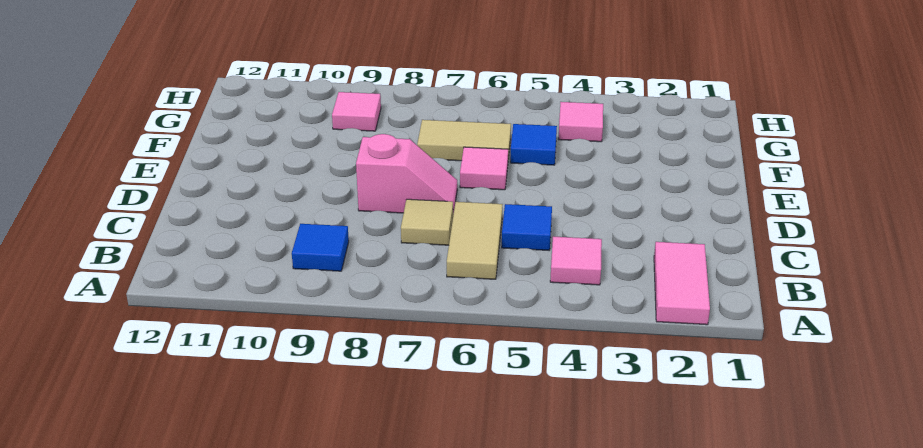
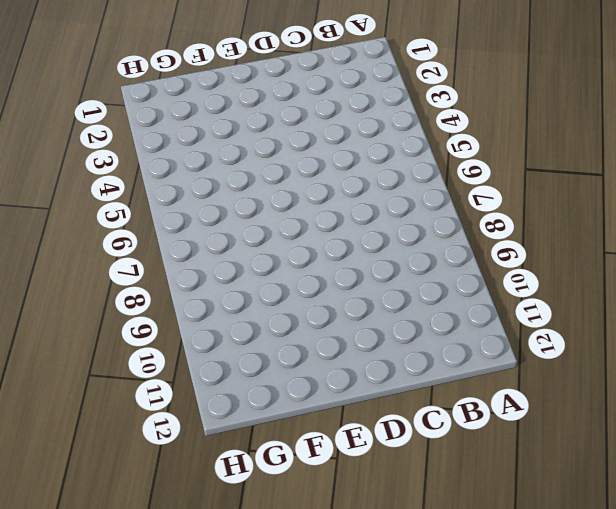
none -> pink tile A2:B2 level 1
none -> pink tile B4 level 1
none -> tan tile B6:C6 level 1

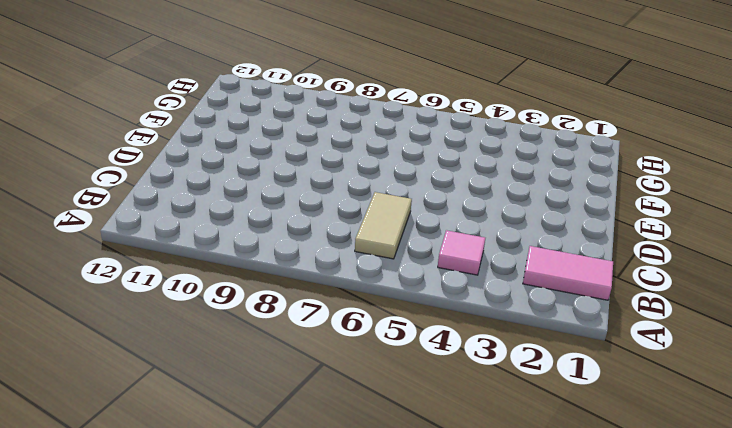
pink tile B1:B2 level 1 -> pink tile A2:B2 level 1
none -> blue tile B9 level 1
none -> blue tile C5 level 1
none -> tan tile C7 level 1

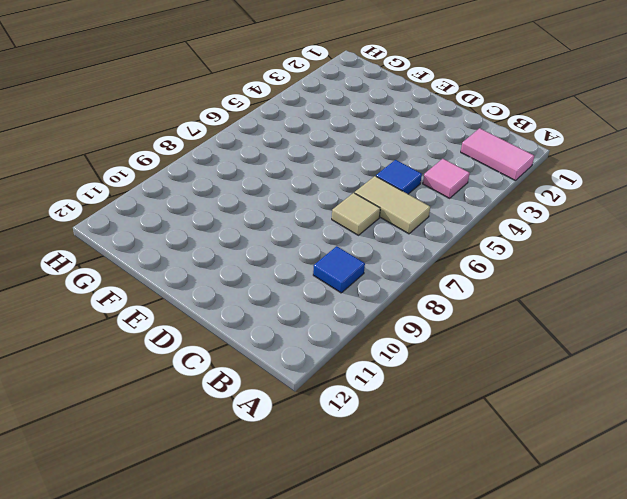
none -> pink slope D7:D8 level 1 top 8
none -> pink tile E6 level 1
none -> blue tile F5 level 1

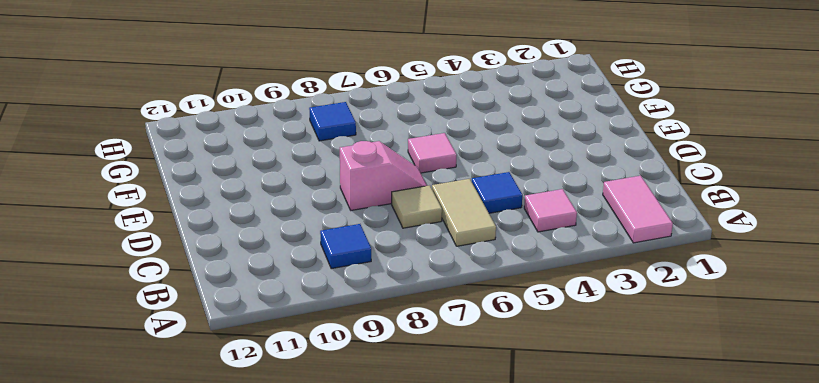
blue tile G8 level 1 -> blue tile F5 level 1
none -> tan tile F6:F7 level 1
none -> pink tile G4 level 1
none -> pink tile G9 level 1

